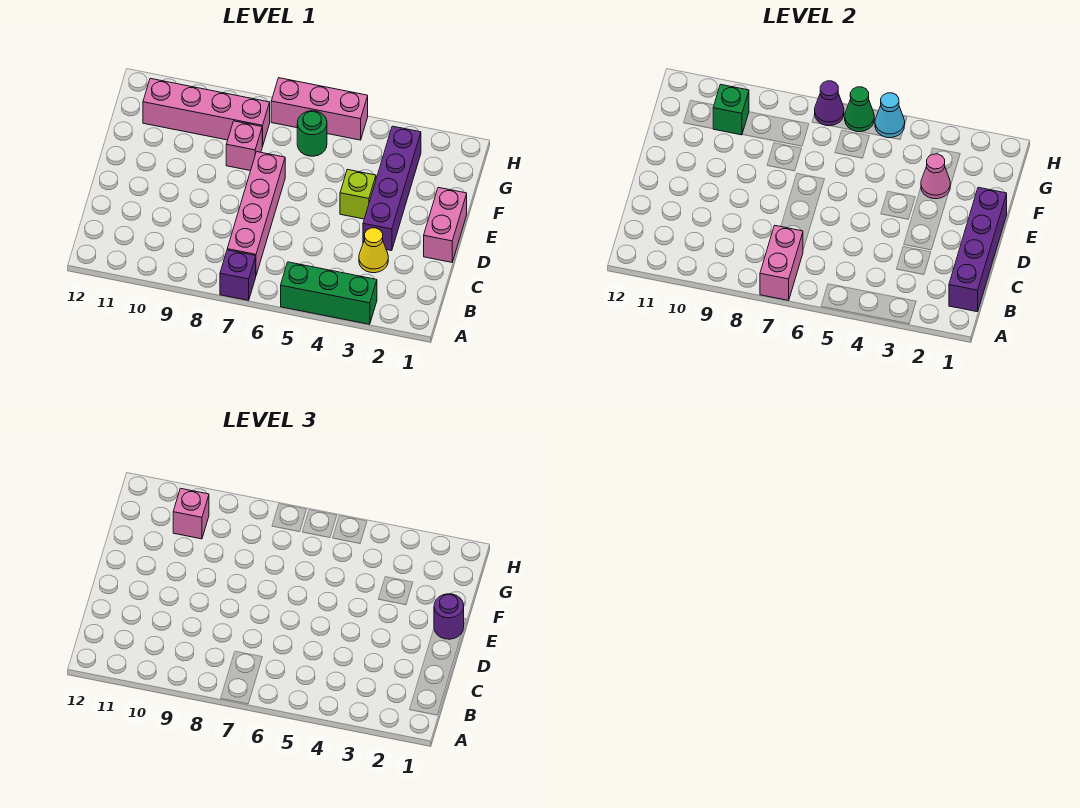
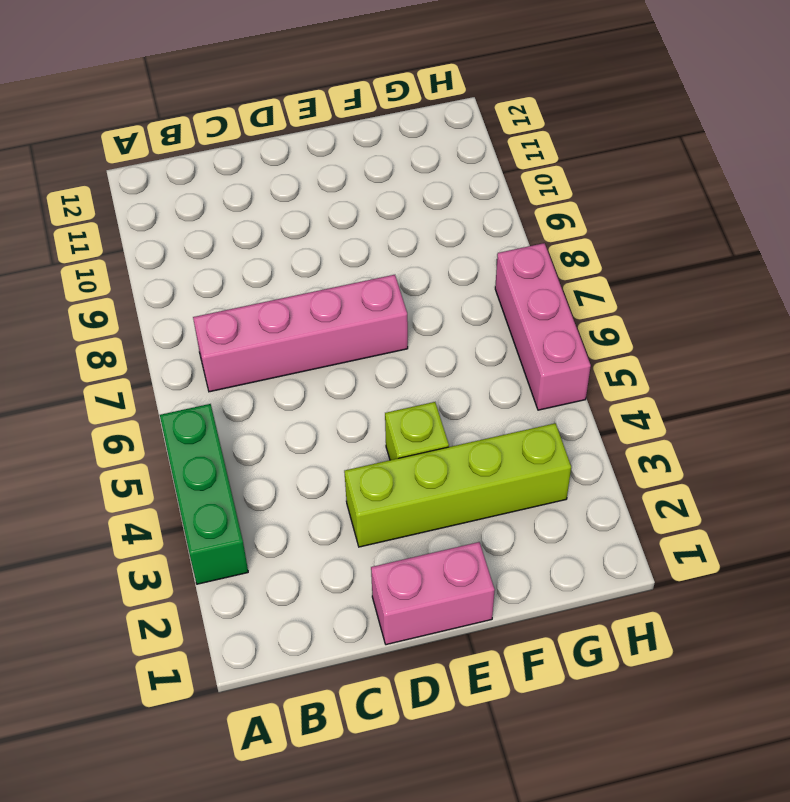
lime brick D3:G3 level 1 -> purple brick D3:G3 level 1
none -> purple brick A7 level 1
none -> yellow cone C3 level 1
none -> pink brick F8 level 1

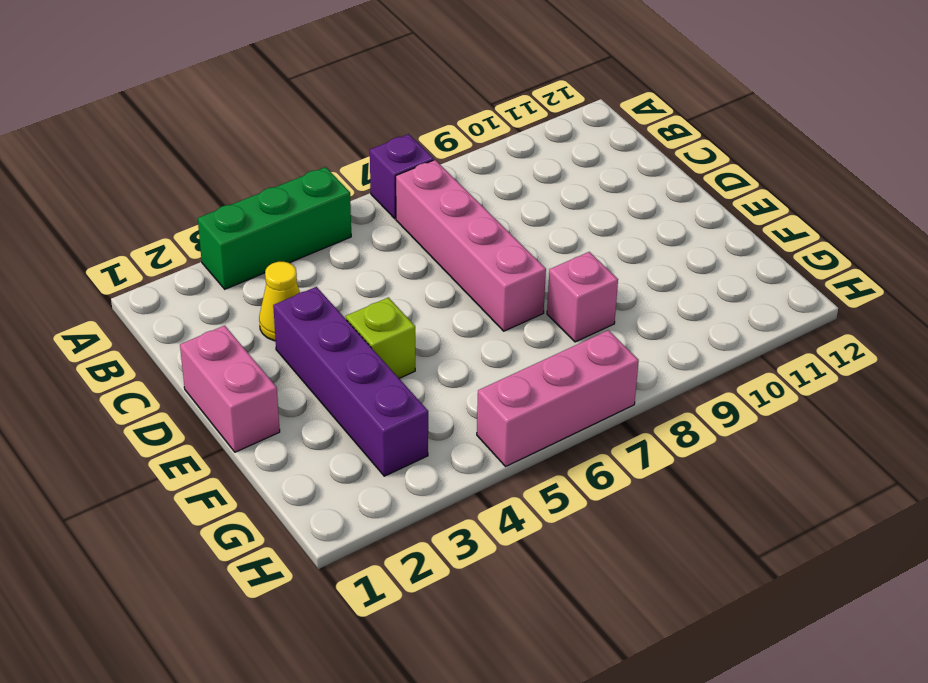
none -> green round brick G6 level 1
none -> pink brick G8:G11 level 1
none -> pink brick A7:B7 level 2

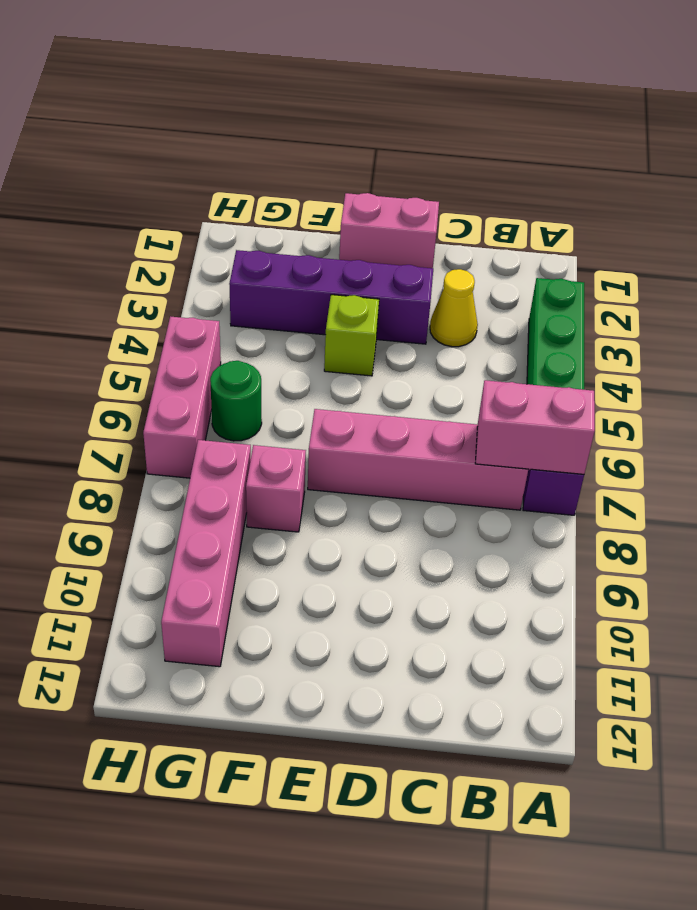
none -> purple brick B1:E1 level 2
none -> pink cone F3 level 2
none -> green brick G10 level 2

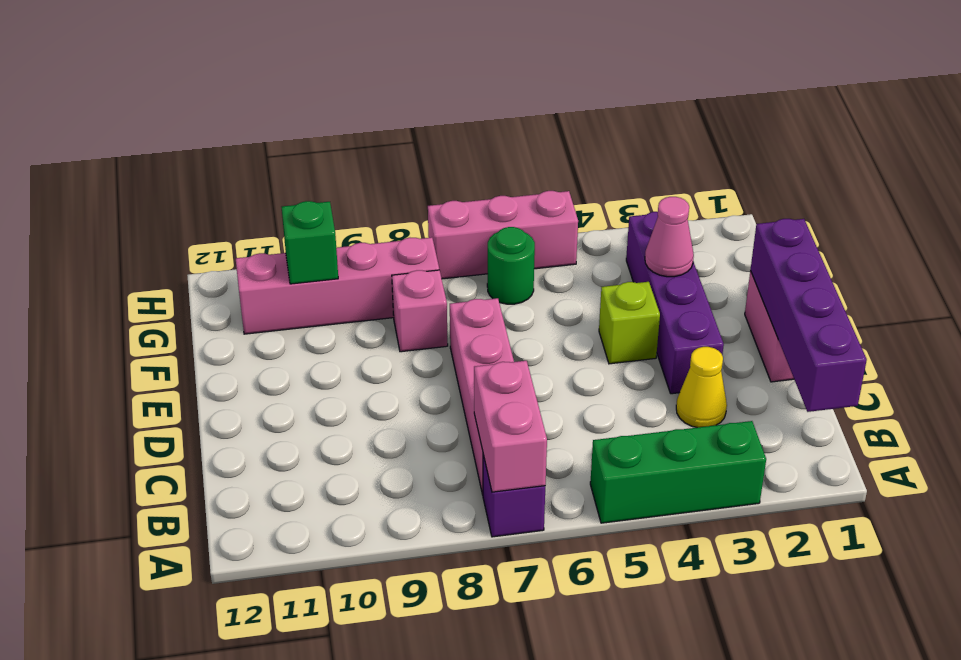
none -> cyan cone H5 level 2
none -> green cone H6 level 2
none -> purple cone H7 level 2

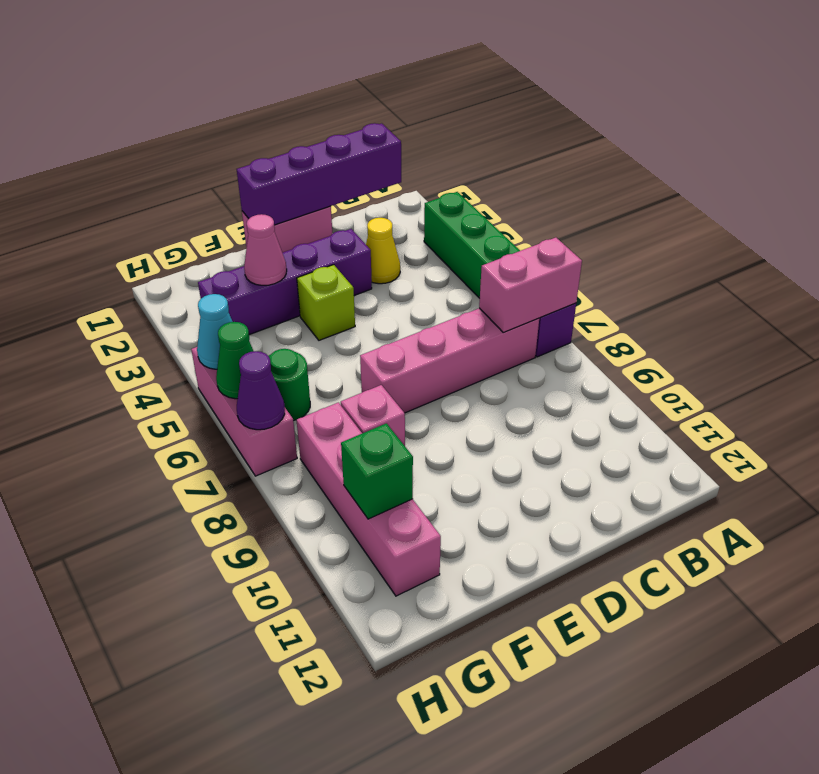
none -> purple round brick E1 level 3
none -> pink brick G10 level 3

